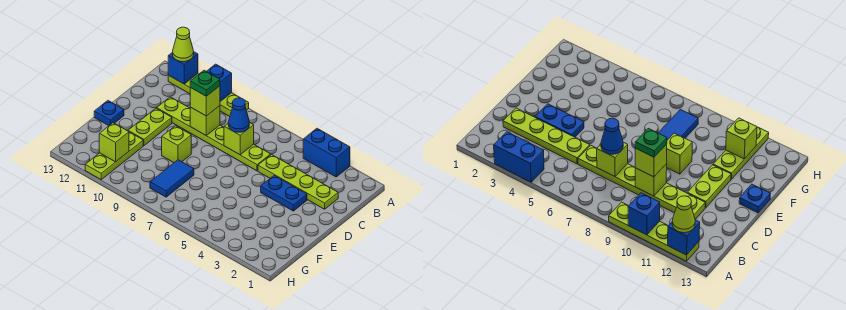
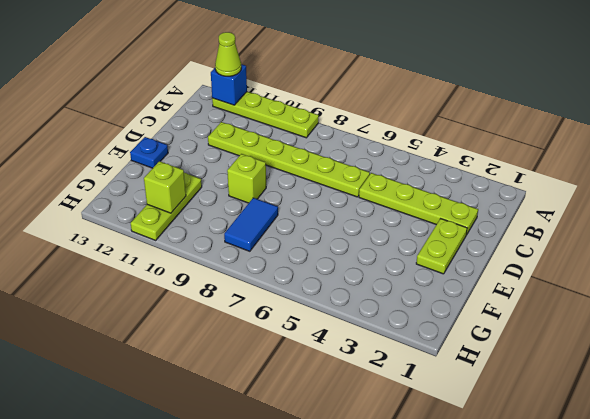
lime plate D2:E2 level 1 -> lime plate D11:E11 level 1
none -> blue brick A3:A4 level 1
none -> blue plate D3:D4 level 1
none -> blue brick A10 level 2

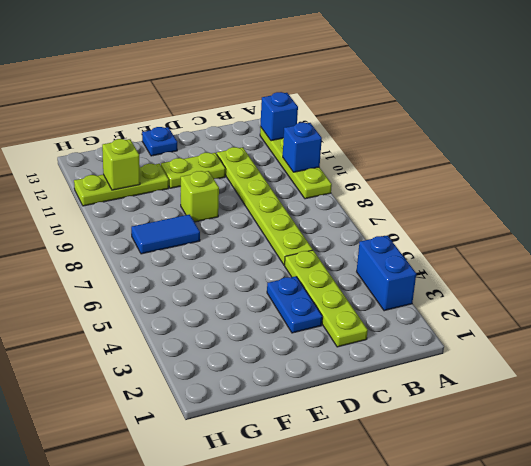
none -> lime brick C7 level 2
none -> lime brick C9 level 2
none -> lime cone A12 level 3

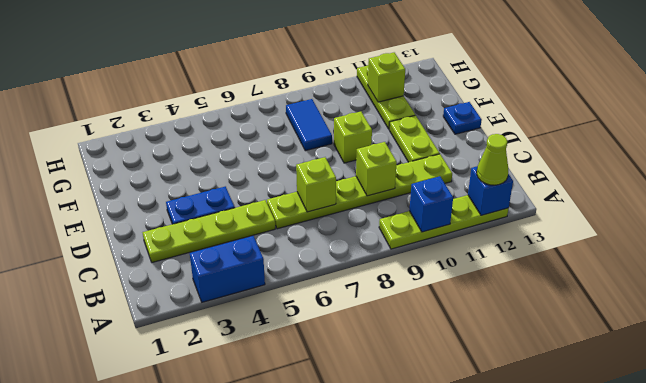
none -> blue cone C7 level 3
none -> lime brick C9 level 3
none -> green plate C9 level 4

